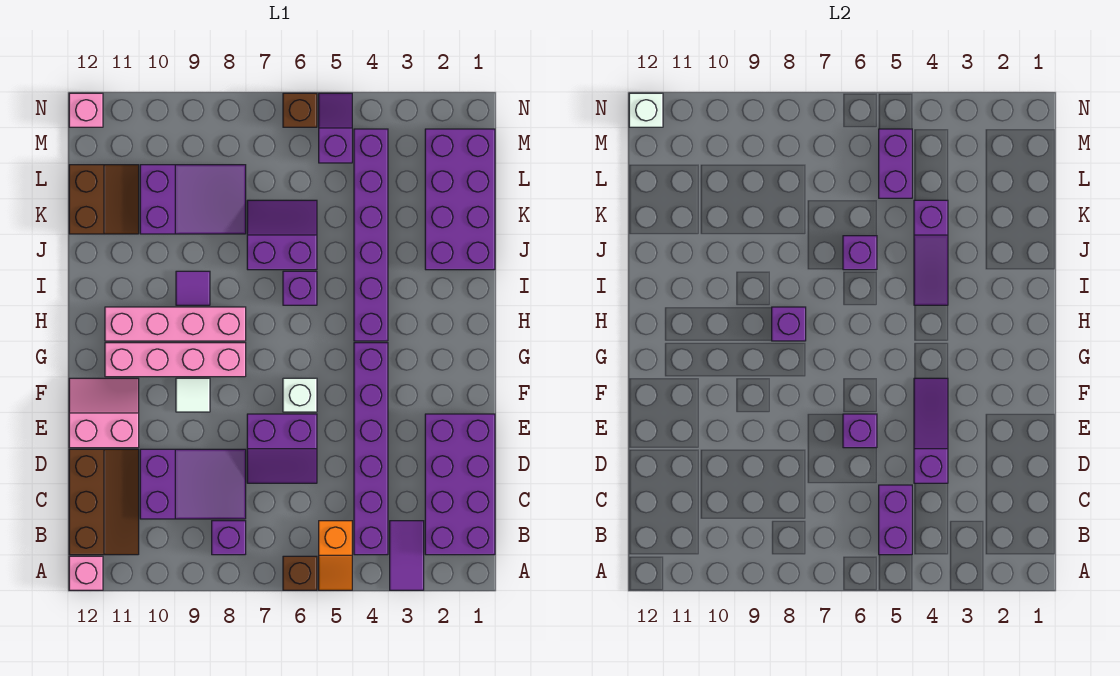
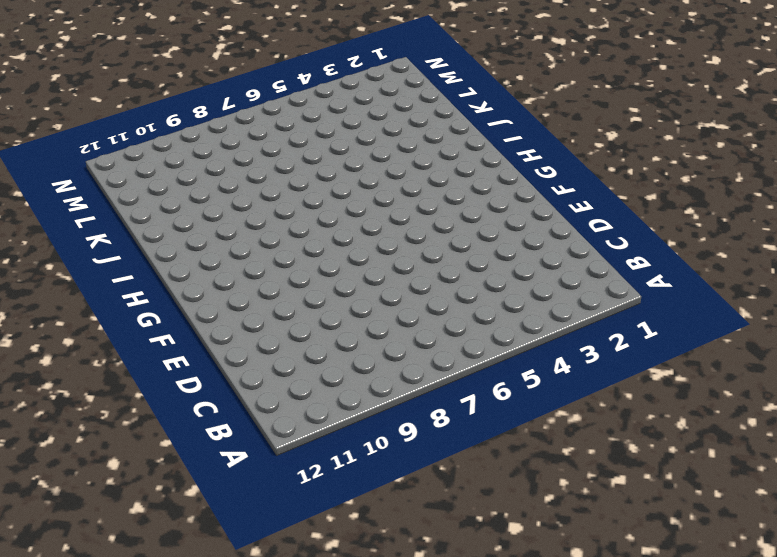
none -> purple tile A3:B3 level 1
none -> orange slope A5:B5 level 1 top B
none -> brown brick A6 level 1
none -> pink brick A12 level 1

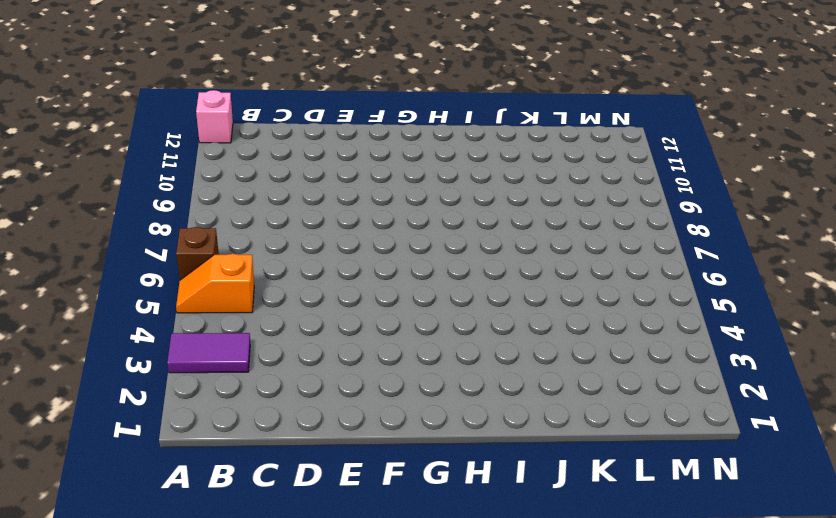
none -> purple brick B1:E2 level 1
none -> purple brick B4:G4 level 1
none -> purple brick B8 level 1
none -> brown slope B11:D12 level 1 top 12

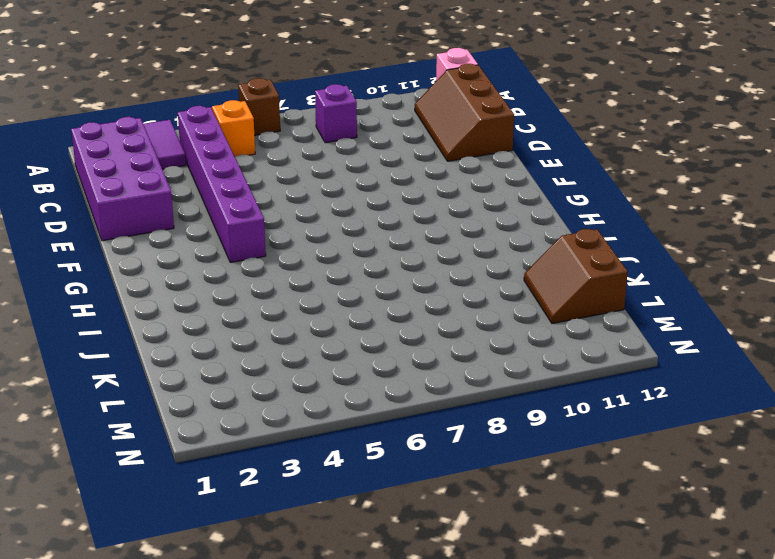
none -> purple slope C8:D10 level 1 top 10
none -> purple slope D6:E7 level 1 top E
none -> pink slope E11:F12 level 1 top E
none -> white brick F6 level 1

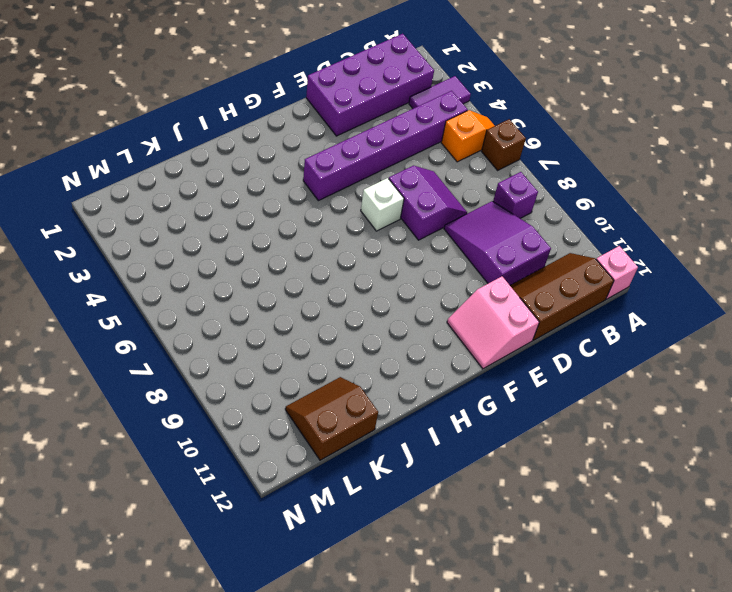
none -> white tile F9 level 1
none -> pink brick G8:G11 level 1
none -> purple brick H4:M4 level 1
none -> pink brick H8:H11 level 1

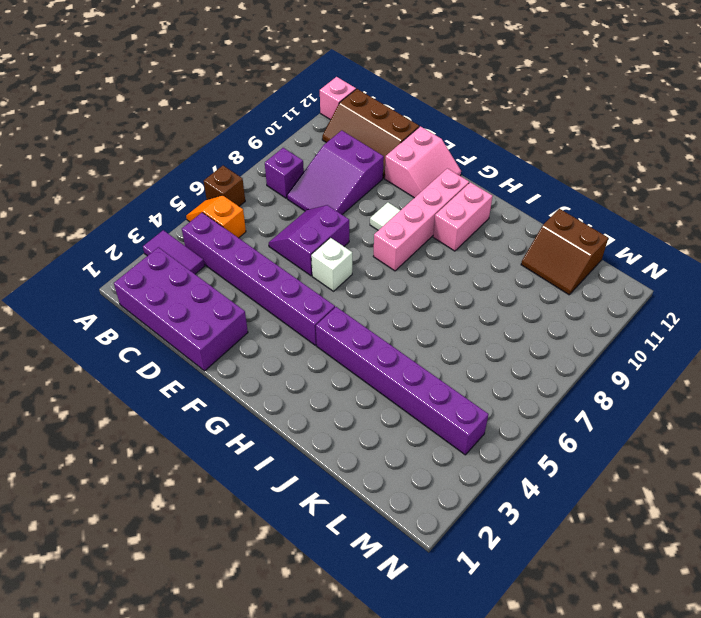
pink brick H10:H11 level 1 -> pink brick H8:H11 level 1
none -> purple brick I6 level 1
none -> purple tile I9 level 1
none -> purple brick J1:M2 level 1
none -> purple slope J6:K7 level 1 top J

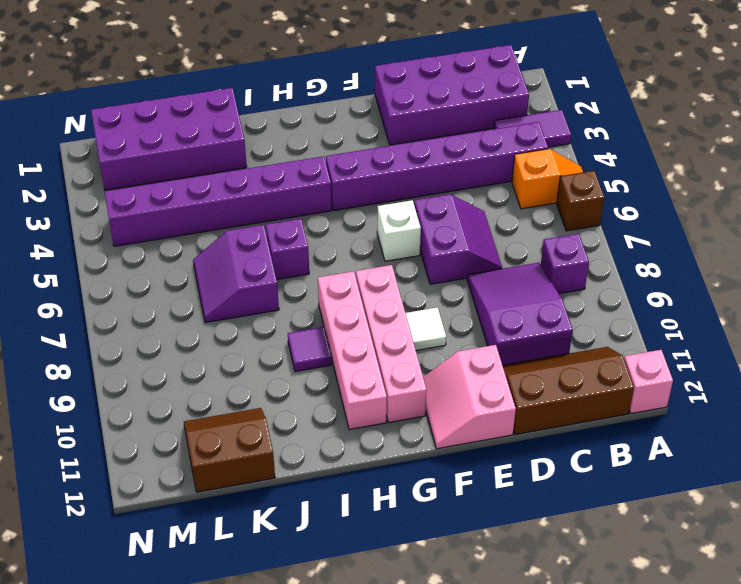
none -> purple slope K8:L10 level 1 top 10
none -> purple slope M5:N5 level 1 top M
none -> brown brick N6 level 1
none -> pink brick N12 level 1

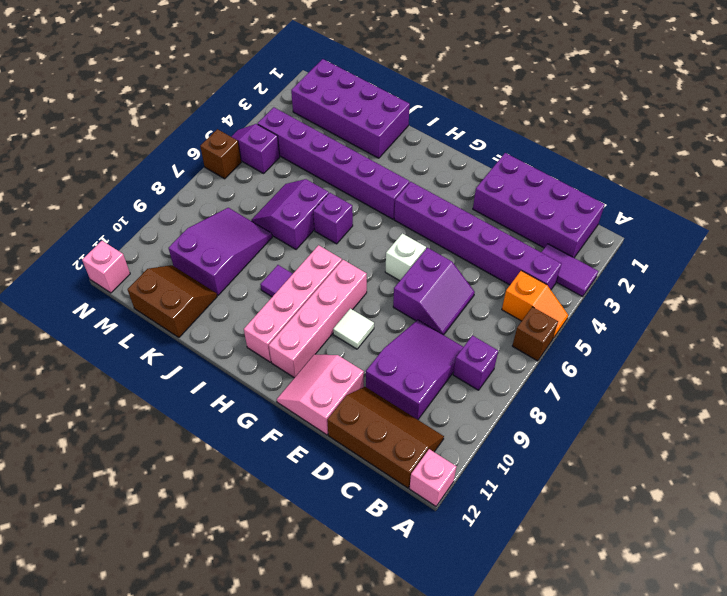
none -> purple brick B5:C5 level 2
none -> purple slope D4:F4 level 2 top D
none -> purple brick E6 level 2
none -> purple brick H8 level 2

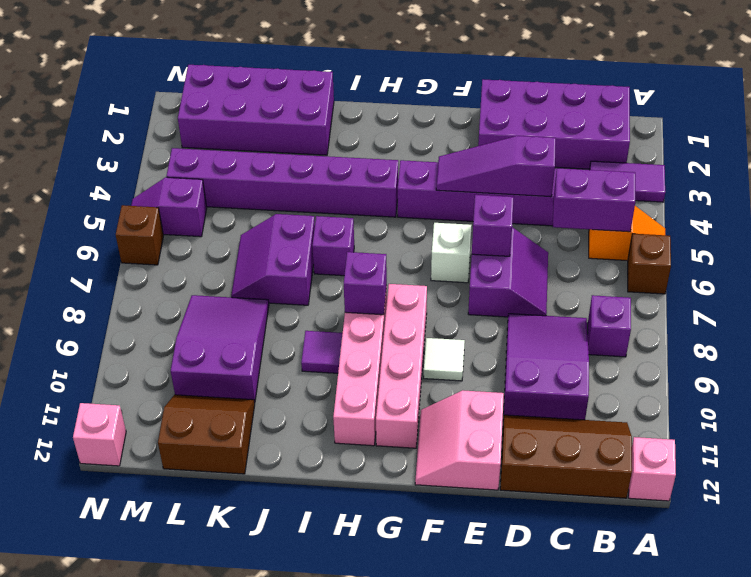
none -> purple slope I4:K4 level 2 top K
none -> purple brick J6 level 2
none -> purple brick L5:M5 level 2
none -> white brick N12 level 2

